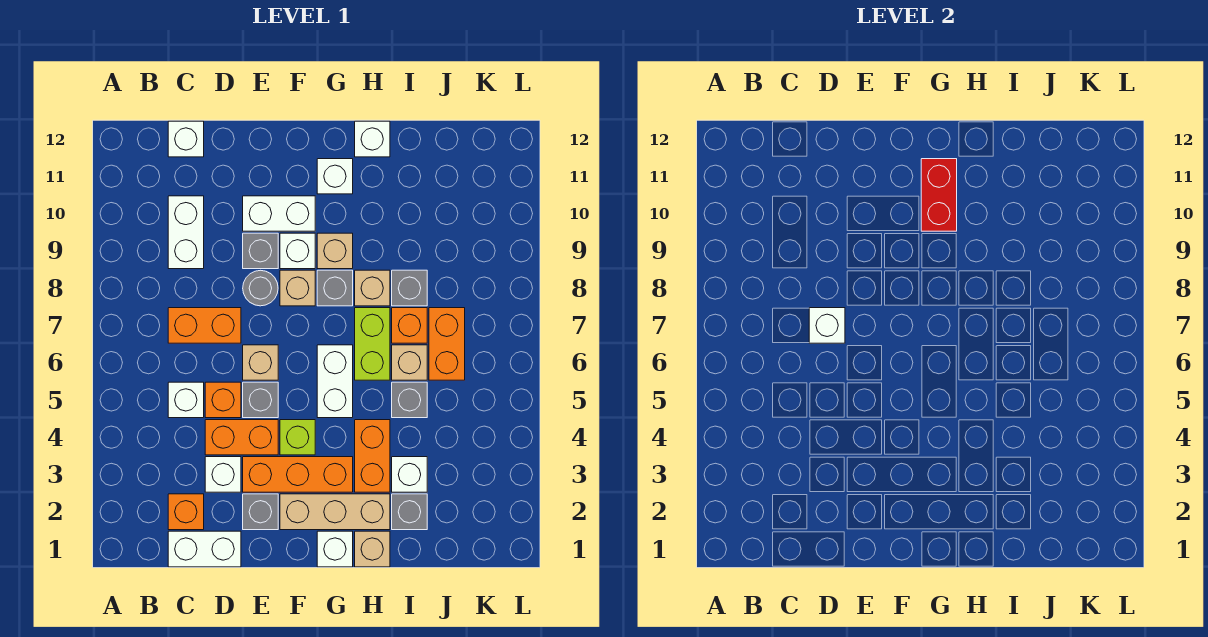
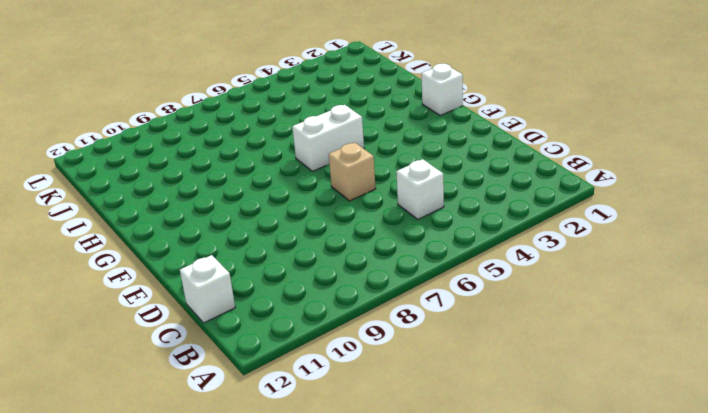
none -> white brick C1:D1 level 1
none -> orange brick C2 level 1
none -> orange brick C7:D7 level 1
none -> white brick C9:C10 level 1

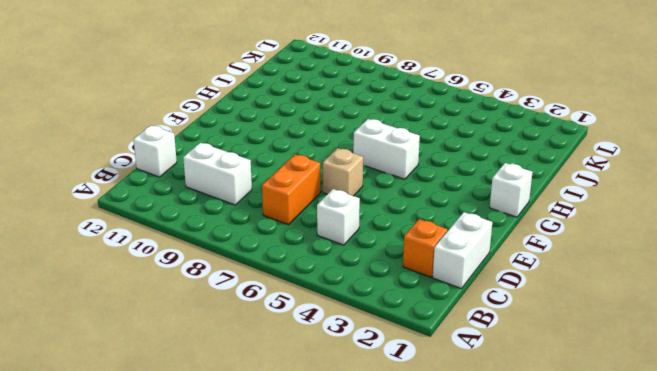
none -> white brick D3 level 1
none -> orange brick D4:E4 level 1
none -> orange brick D5 level 1
none -> grey brick E2 level 1

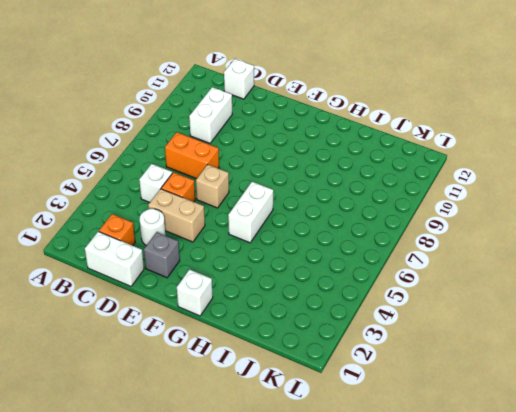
white round brick D3 level 1 -> white brick D3 level 1
tan brick D4:E4 level 1 -> orange brick D4:E4 level 1
none -> orange brick E3:G3 level 1
none -> grey brick E5 level 1
none -> grey round brick E8 level 1
none -> grey brick E9 level 1

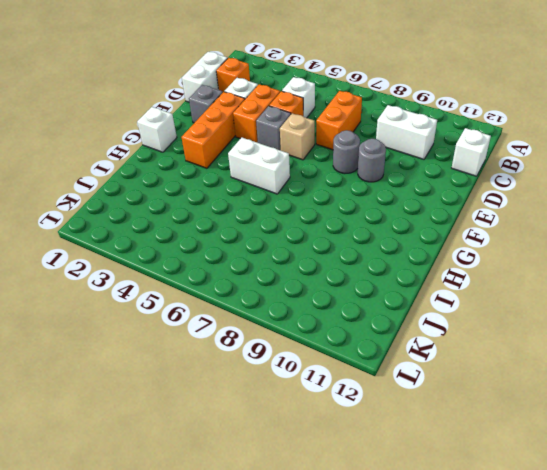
grey round brick E9 level 1 -> grey brick E9 level 1
none -> white brick E10:F10 level 1
none -> tan brick F2:H2 level 1
none -> lime brick F4 level 1
none -> tan brick F8 level 1

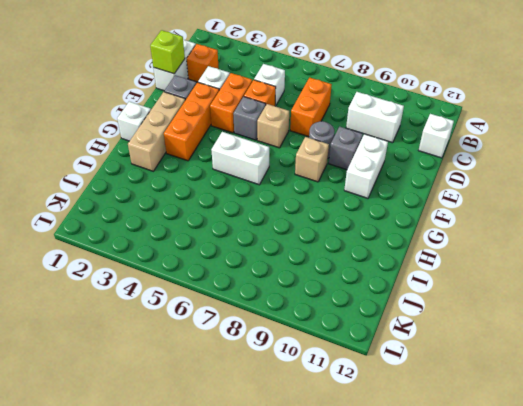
lime brick D1 level 2 -> lime brick F4 level 1
none -> white brick F9 level 1
none -> grey brick G8 level 1
none -> tan brick G9 level 1
none -> white brick G11 level 1

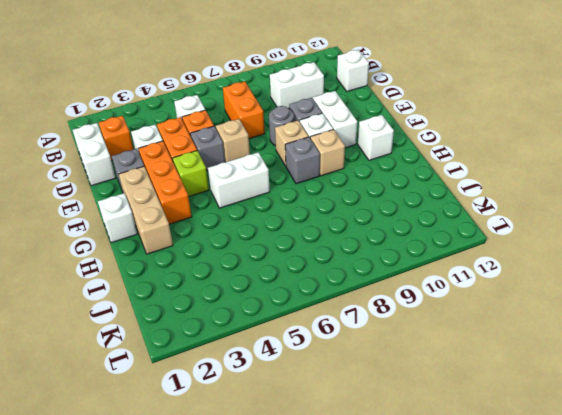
none -> tan brick H1 level 1
none -> orange brick H3:H4 level 1
none -> lime brick H6:H7 level 1
none -> tan brick H8 level 1

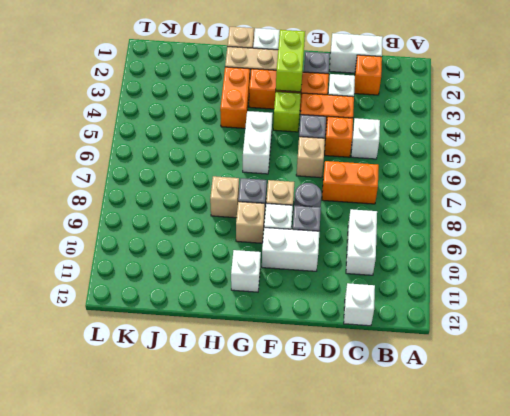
lime brick F2:F3 level 2 -> lime brick H6:H7 level 1
none -> white brick H12 level 1
none -> grey brick I2 level 1
none -> white brick I3 level 1
none -> grey brick I5 level 1

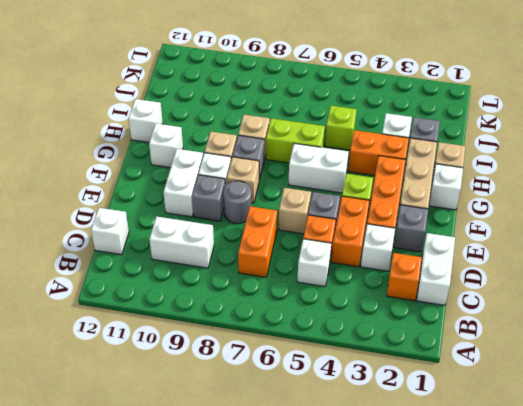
lime brick I5 level 1 -> grey brick I5 level 1
none -> tan brick I6 level 1
none -> orange brick I7 level 1
none -> grey brick I8 level 1
none -> orange brick J6:J7 level 1

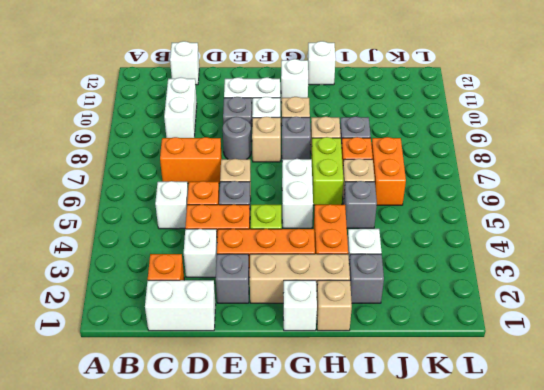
none -> white brick D7 level 2
none -> red brick G10:G11 level 2

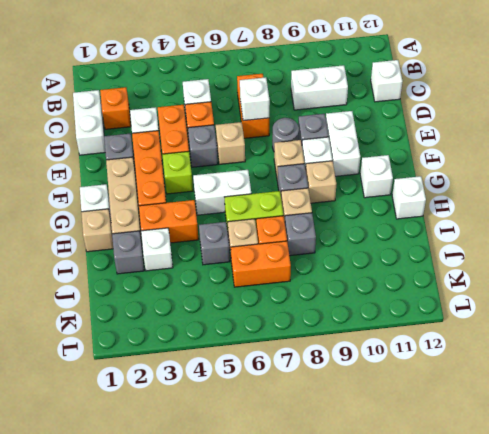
none -> red brick G10:G11 level 2

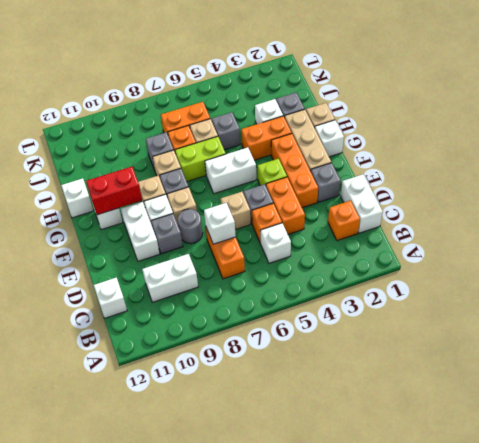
none -> white brick D3 level 1

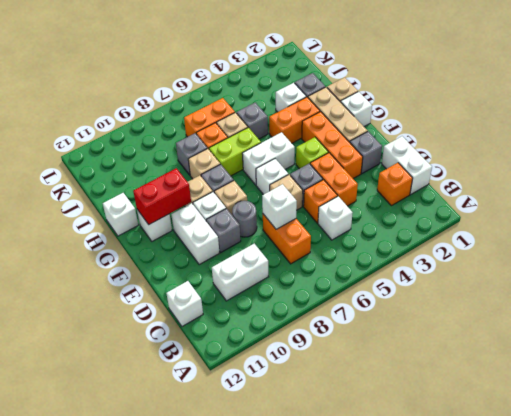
white brick F6 level 1 -> white brick D3 level 1

